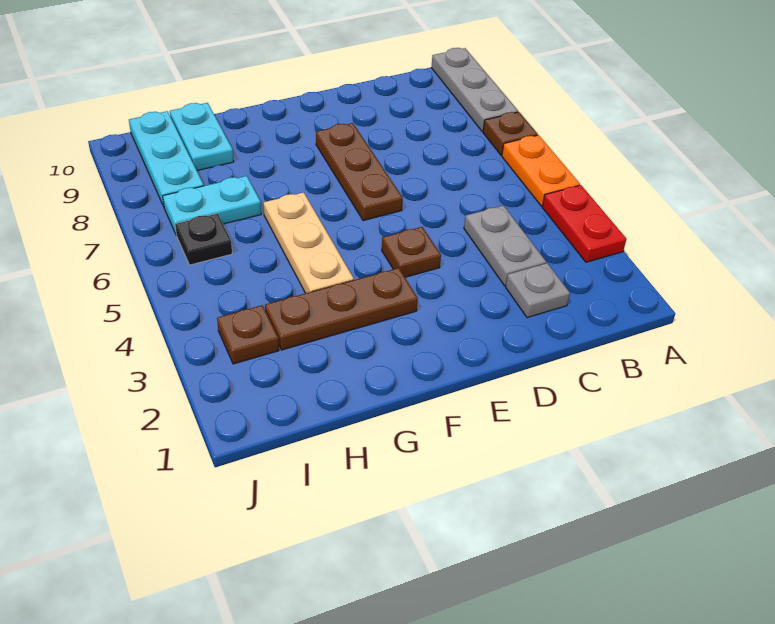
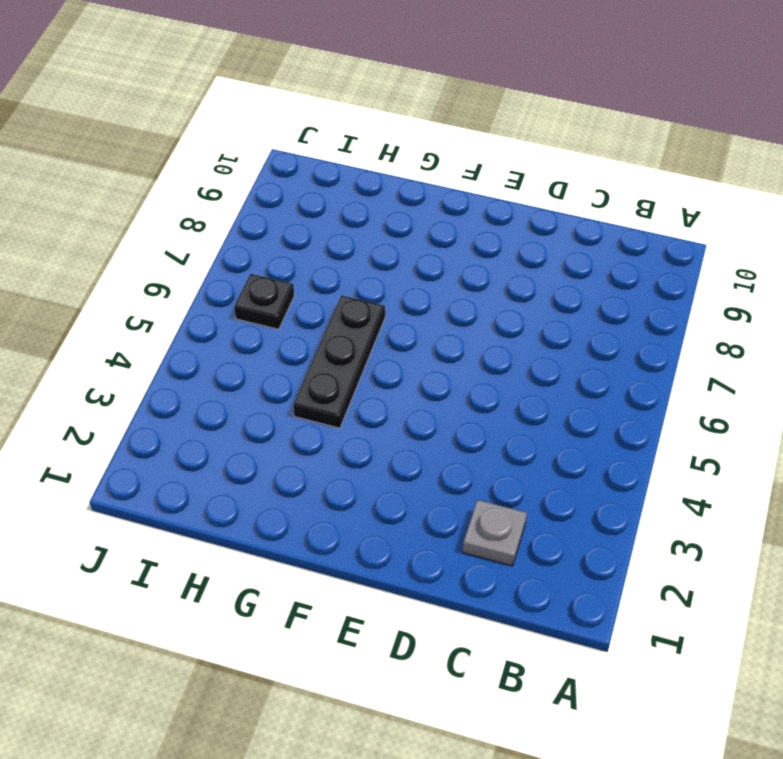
black plate G4:G6 level 1 -> tan plate G4:G6 level 1
none -> red plate A3:A4 level 1
none -> orange plate A5:A6 level 1
none -> brown plate A7 level 1

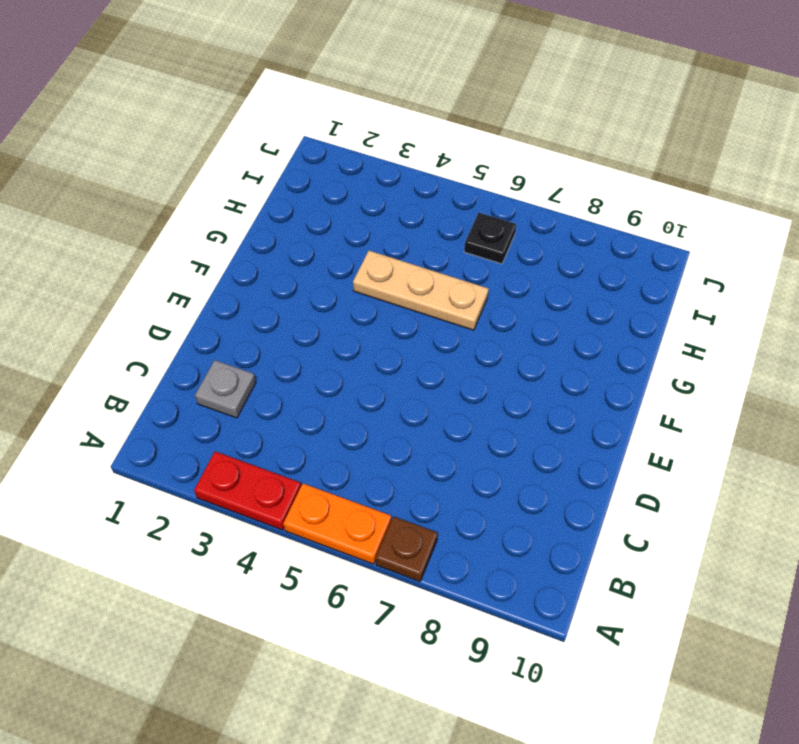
none -> grey plate A8:A10 level 1
none -> grey plate C3:C4 level 1
none -> brown plate E4 level 1

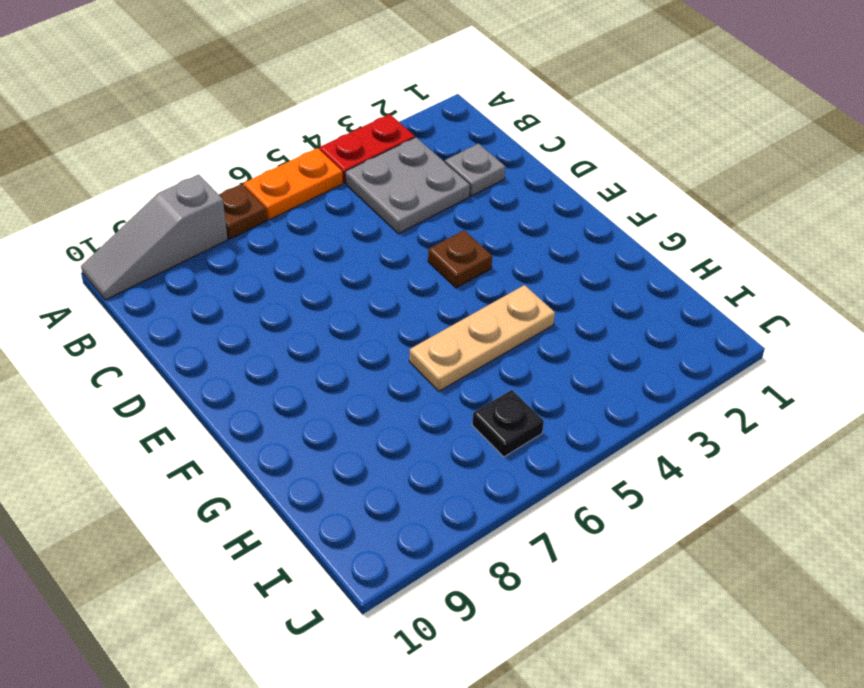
grey slope A8:A10 level 1 top 8 -> grey plate A8:A10 level 1
grey plate B3:C4 level 1 -> grey plate C3:C4 level 1
none -> brown plate E6:E8 level 1
none -> brown plate F3:H3 level 1
none -> cyan plate H7:I7 level 1

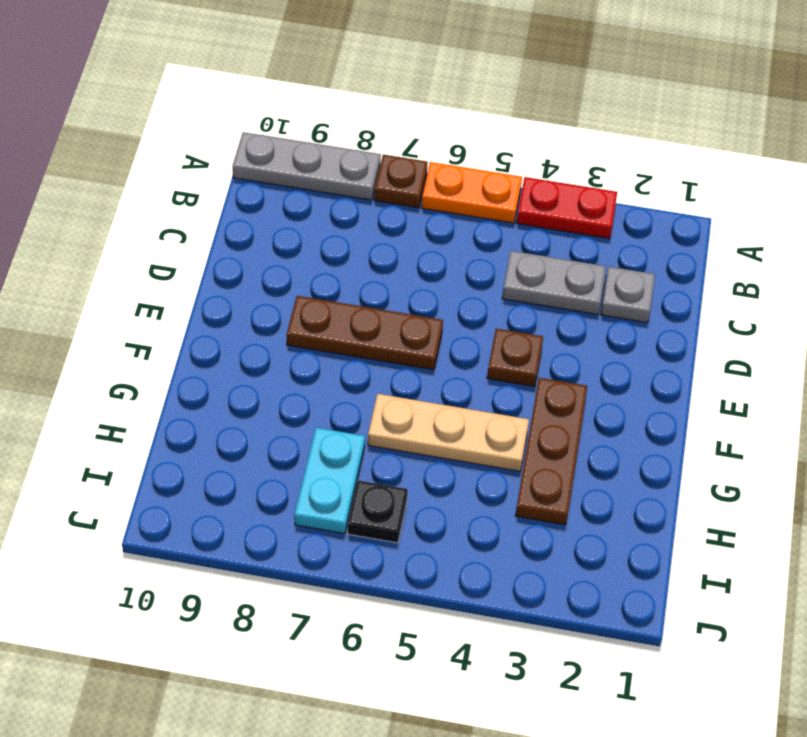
none -> cyan plate H9:H10 level 1
none -> brown plate I3 level 1
none -> cyan plate I8:I10 level 1

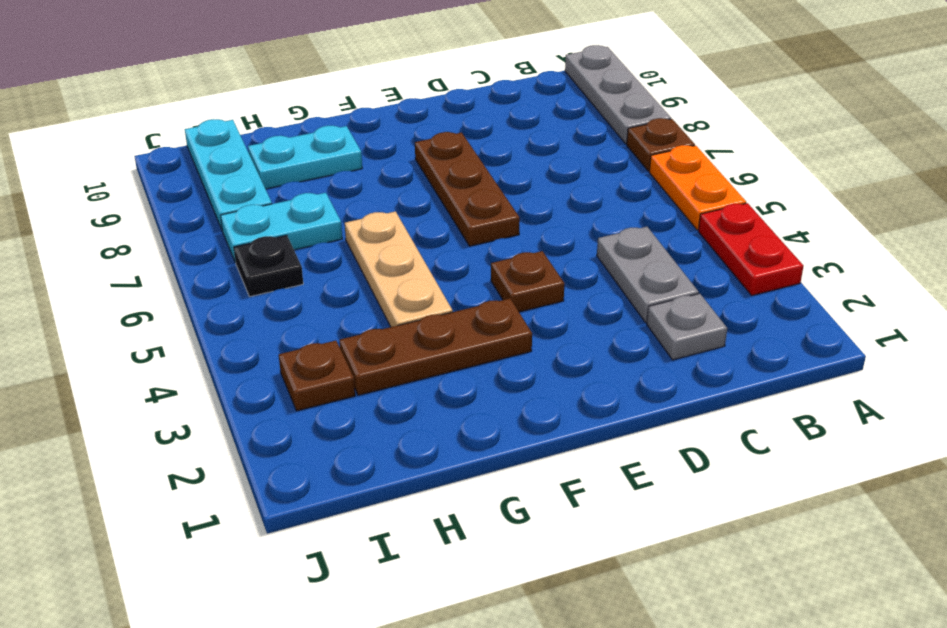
cyan plate G9:H9 level 1 -> cyan plate H9:H10 level 1

